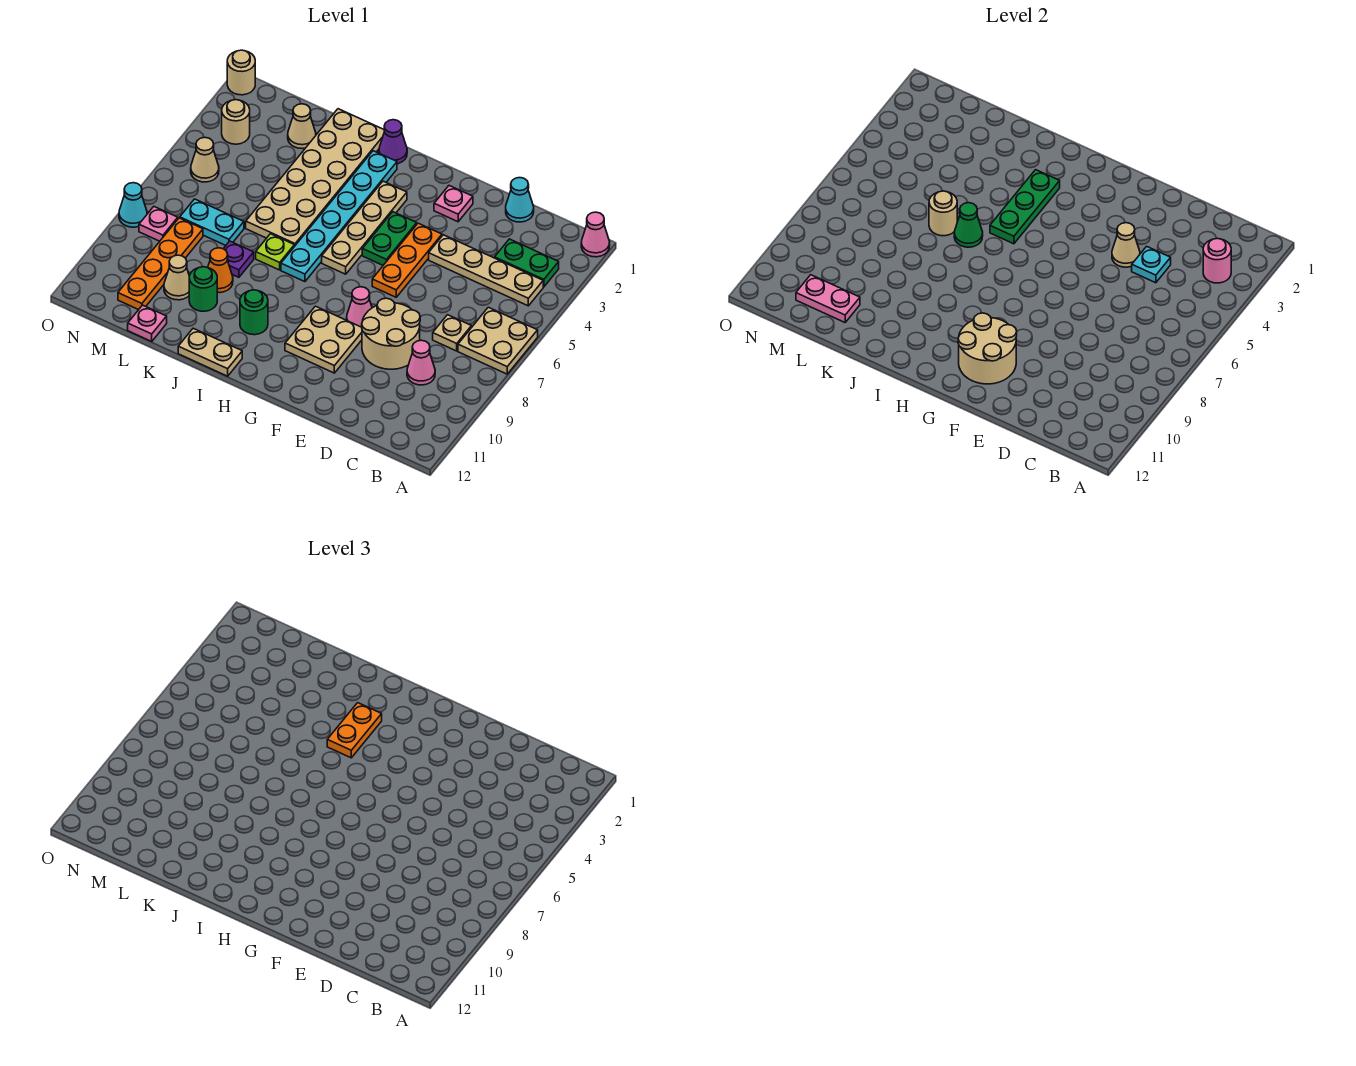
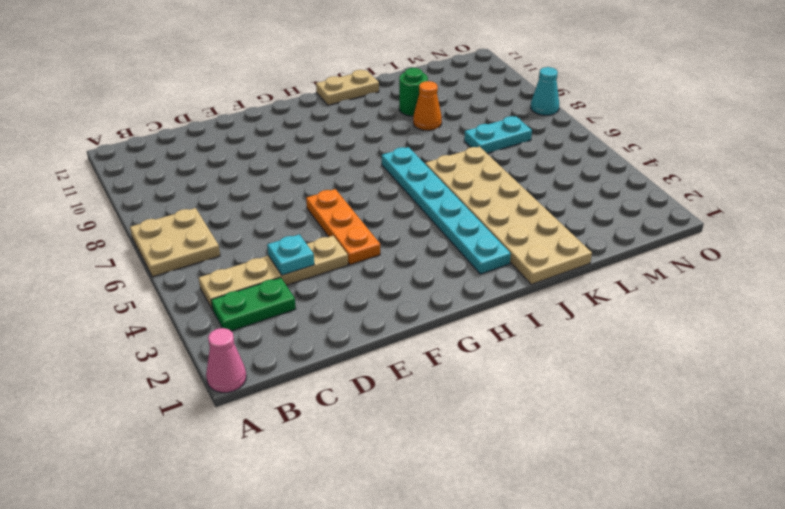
none -> tan plate C7 level 1
none -> pink cone C9 level 1
none -> cyan cone D1 level 1
none -> tan round brick D8:E9 level 1

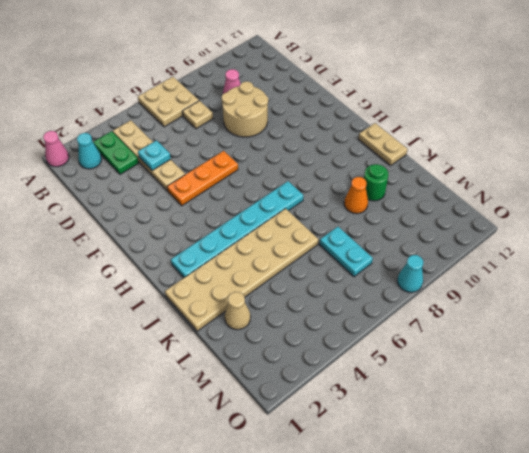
cyan cone B2 level 1 -> cyan cone D1 level 1
none -> pink plate F2 level 1
none -> pink cone F8 level 1
none -> tan plate F9:G10 level 1
none -> green plate G4:G5 level 1

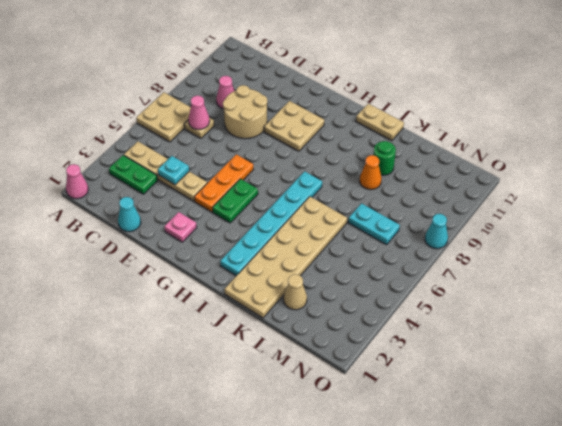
pink cone C7 level 2 -> pink cone F8 level 1
none -> tan plate H3:H6 level 1
none -> purple cone I1 level 1
none -> green round brick I10 level 1
none -> lime plate J7 level 1

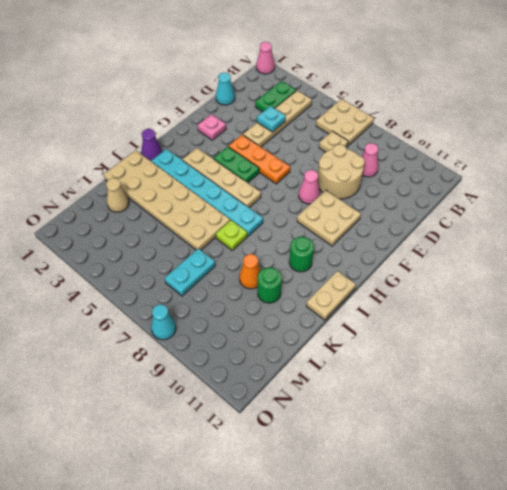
none -> purple plate K8 level 1
none -> tan cone L10 level 1
none -> pink plate L12 level 1
none -> orange plate M8:M11 level 1

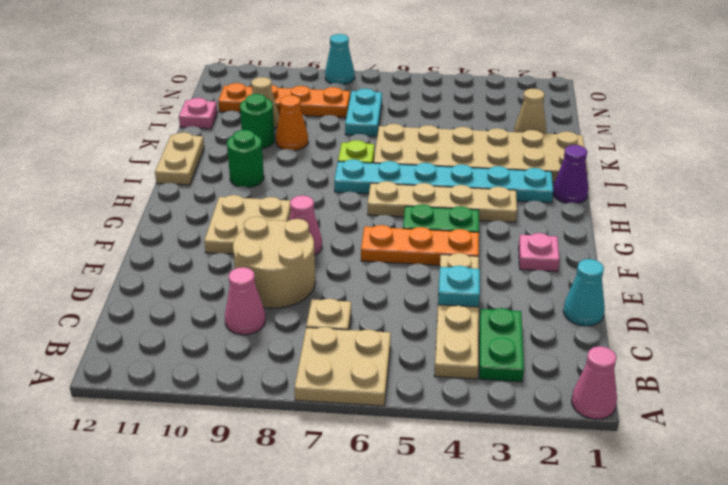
none -> purple plate K8 level 1
none -> tan round brick N3 level 1
none -> tan cone N5 level 1
none -> pink plate N8 level 1

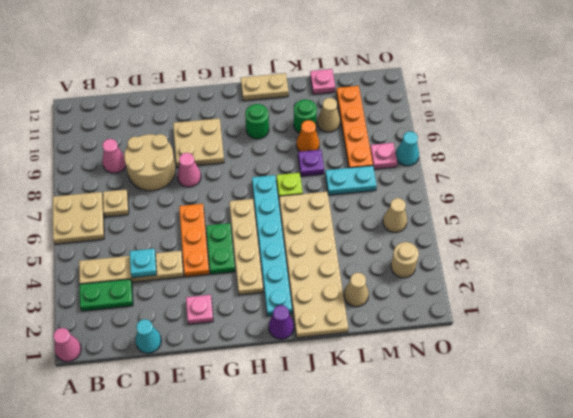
none -> tan round brick O1 level 1
none -> pink round brick B3 level 2
none -> tan cone E4 level 2
none -> tan round brick F10:G11 level 2

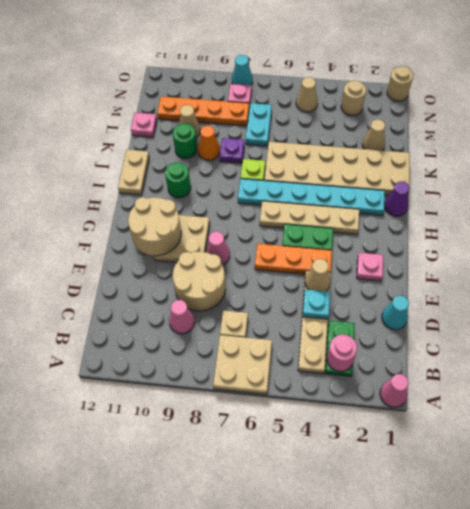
none -> green plate I3:I5 level 2
none -> green cone J6 level 2
none -> tan round brick K6 level 2
none -> pink plate L11:M11 level 2

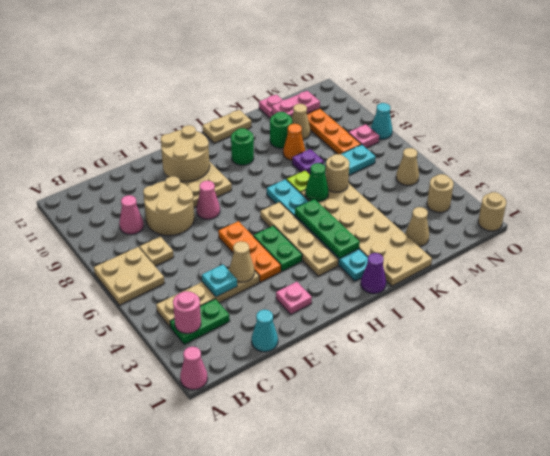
none -> orange plate I3:I4 level 3

